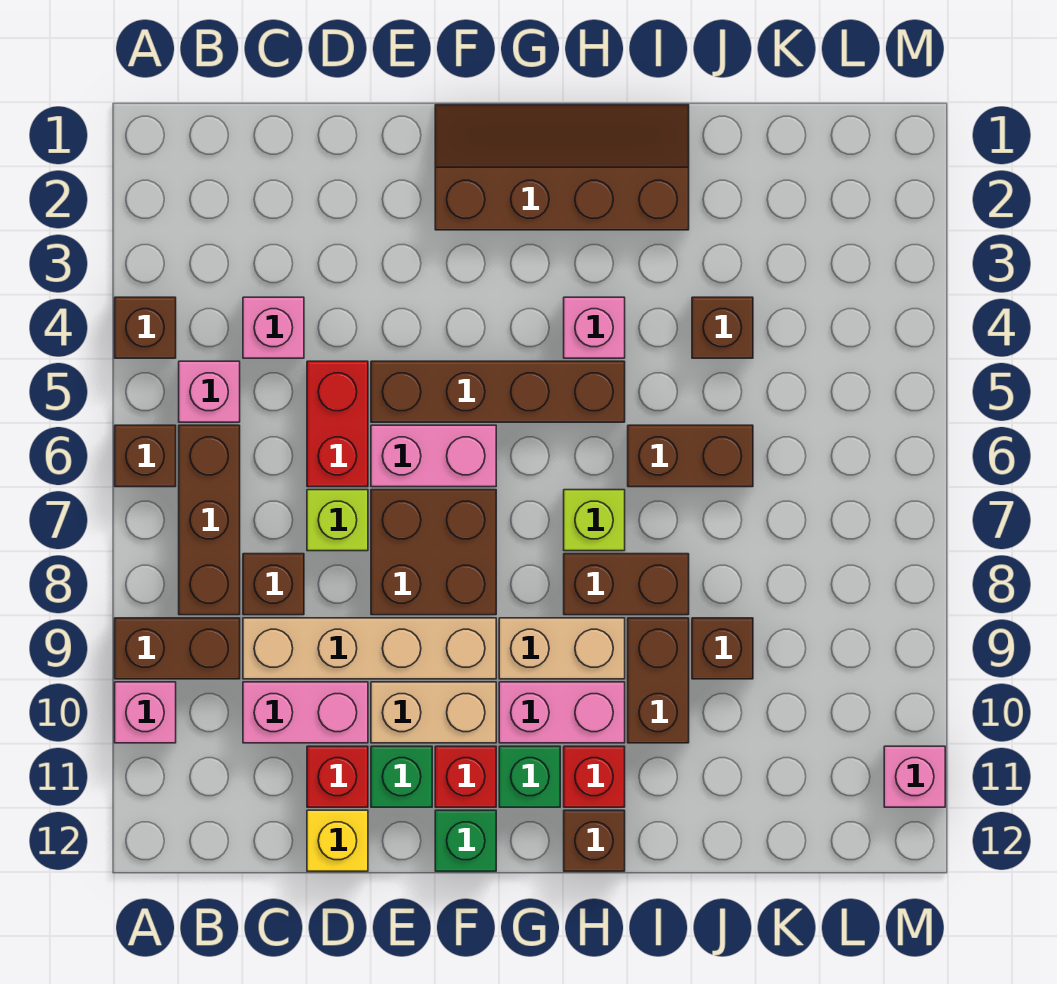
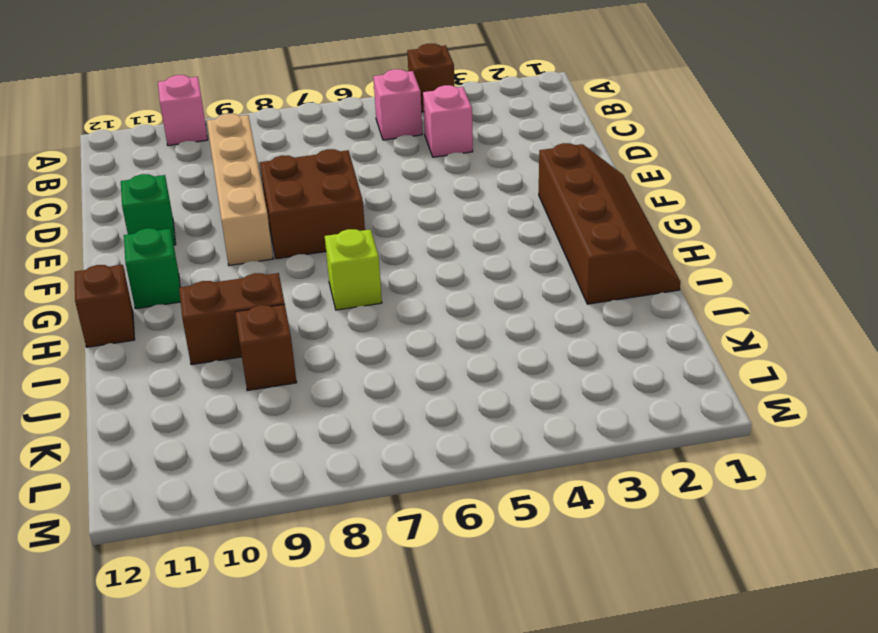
none -> brown brick A6 level 1
none -> brown brick A9:B9 level 1
none -> brown brick B6:B8 level 1
none -> brown brick C8 level 1

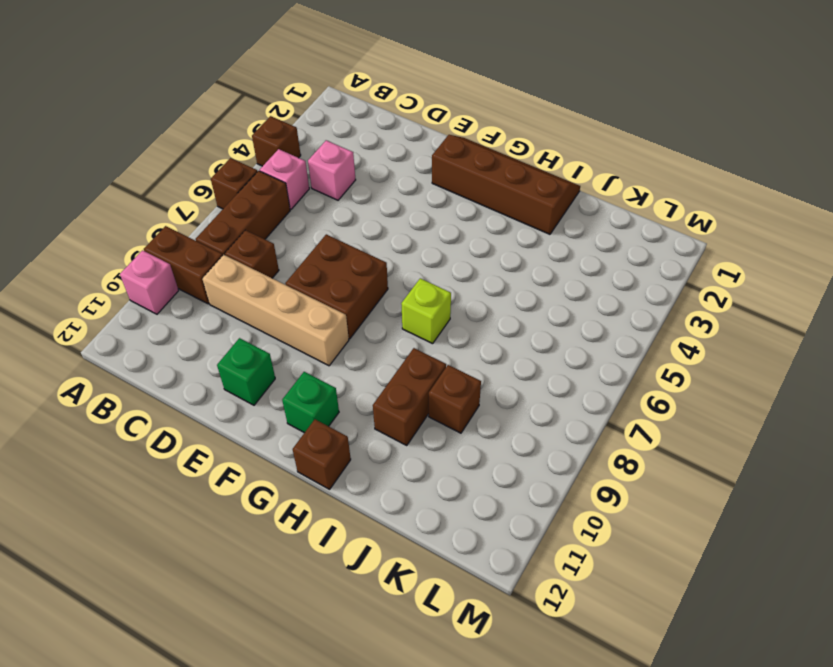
none -> pink brick C10:D10 level 1
none -> red brick D5:D6 level 1
none -> lime brick D7 level 1
none -> red brick D11 level 1

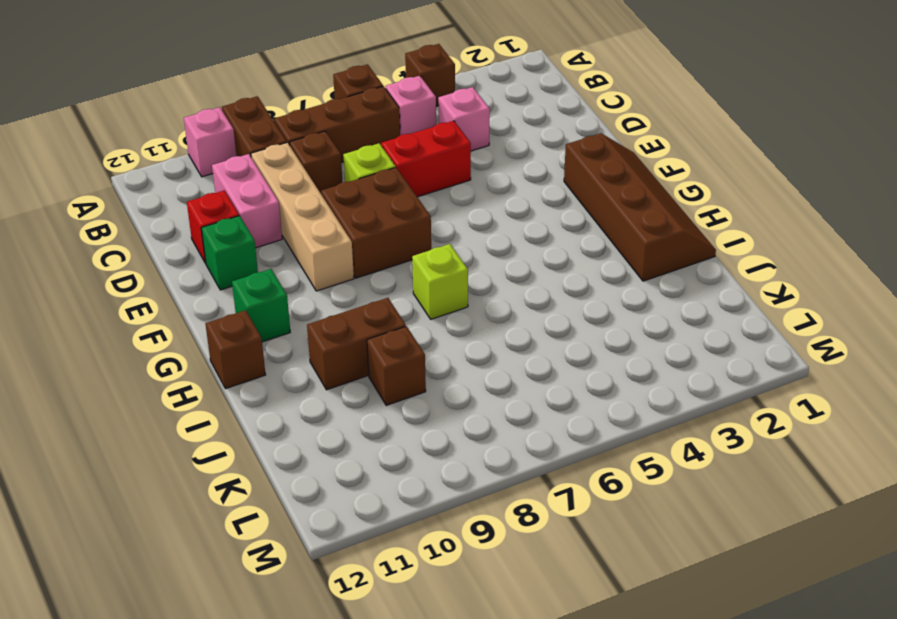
none -> yellow brick D12 level 1
none -> brown brick E5:H5 level 1
none -> pink brick E6:F6 level 1
none -> tan brick E10:F10 level 1

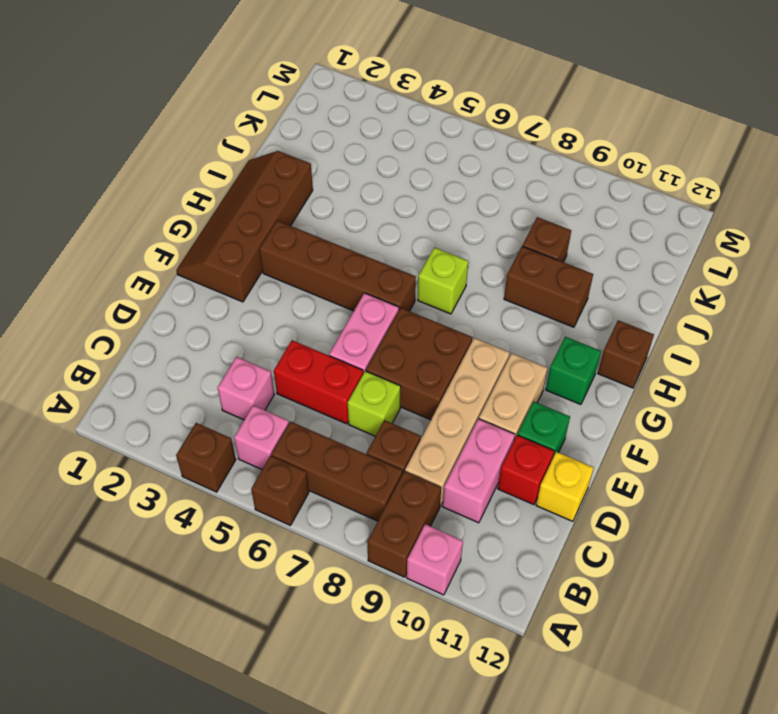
brown brick G3:G6 level 1 -> brown brick E5:H5 level 1
none -> red brick F11 level 1
none -> green brick F12 level 1
none -> tan brick G9:H9 level 1
none -> pink brick G10:H10 level 1

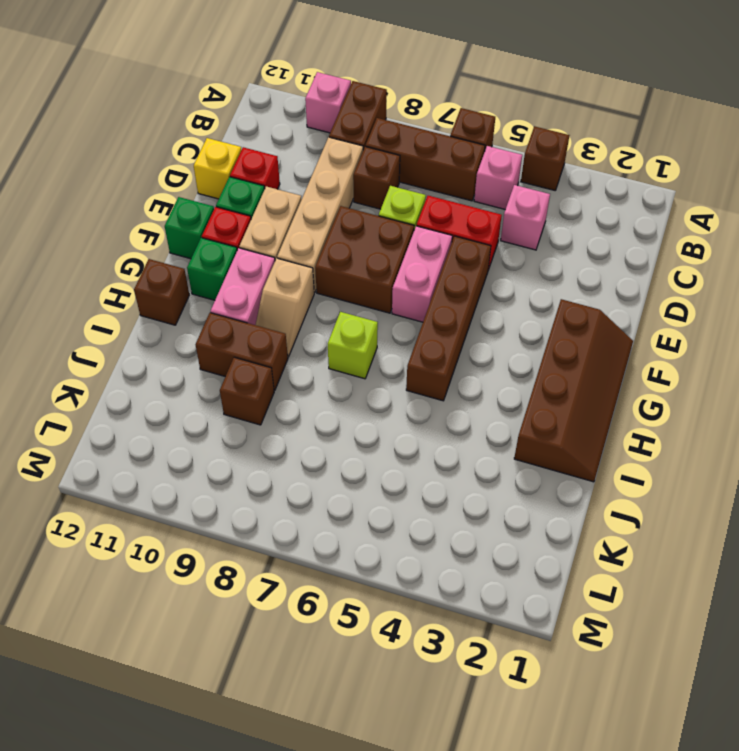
tan slope G9:H9 level 1 top G -> tan brick G9:H9 level 1
none -> pink brick C10:D10 level 1
none -> pink brick H4 level 1
none -> brown brick H8:I8 level 1
none -> red brick H11 level 1

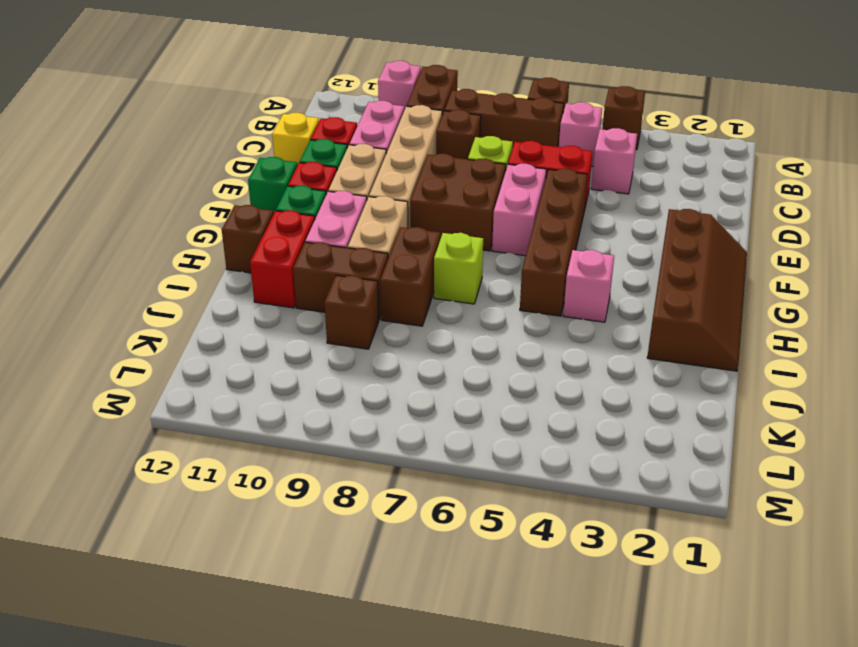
red brick H11:I11 level 1 -> red brick H11 level 1
none -> brown brick I6:J6 level 1
none -> brown brick J4 level 1
none -> pink brick M11 level 1

